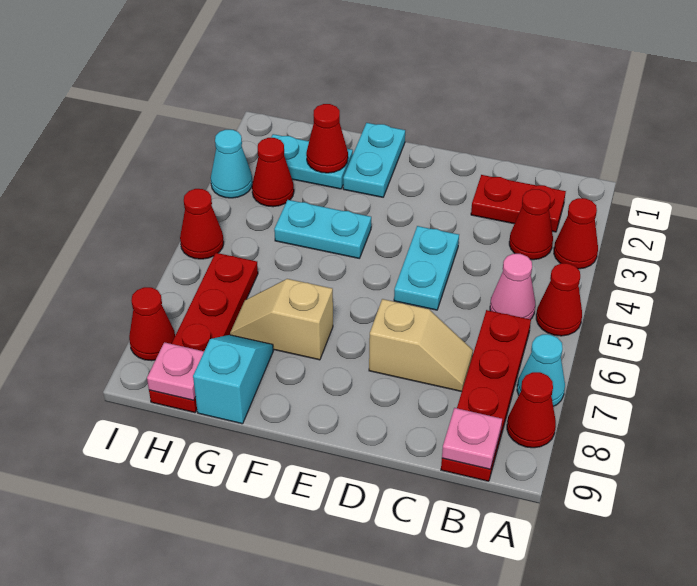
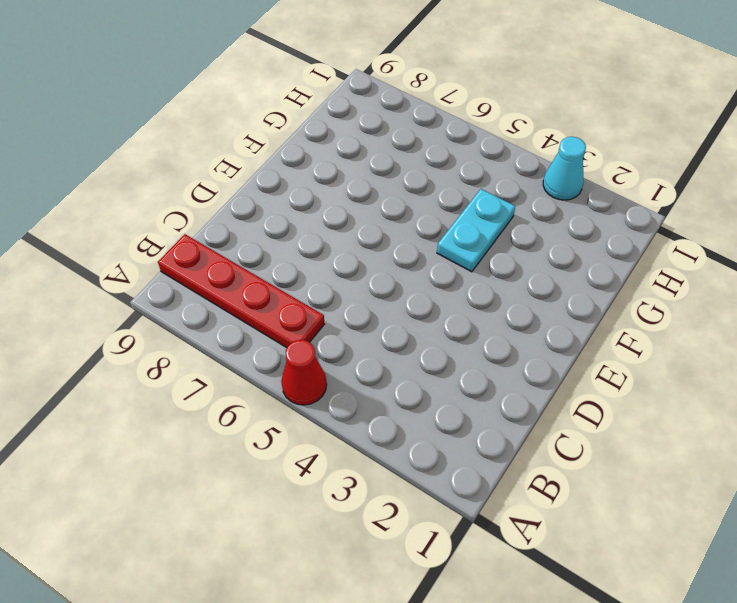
none -> red cone A3 level 1
none -> cyan cone A7 level 1
none -> red cone A8 level 1

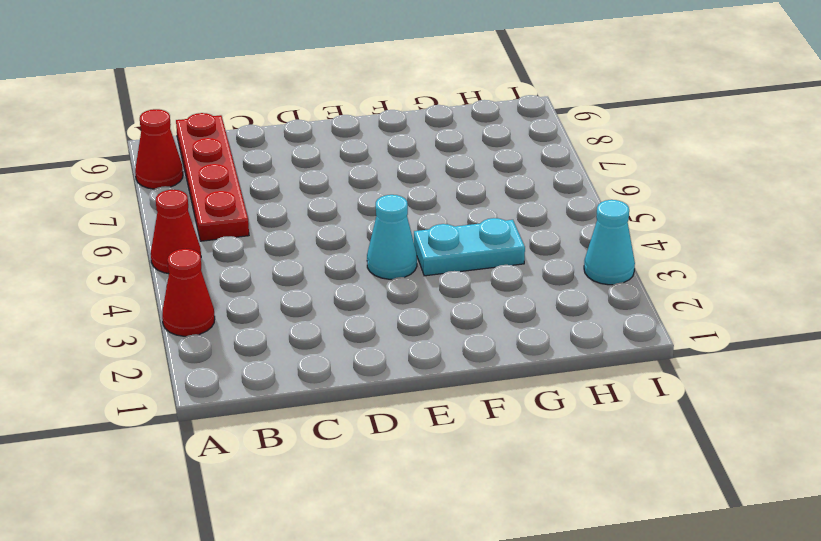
cyan cone E4 level 1 -> cyan cone A7 level 1
none -> red plate B2:C2 level 1
none -> red cone B3 level 1
none -> pink cone B5 level 1

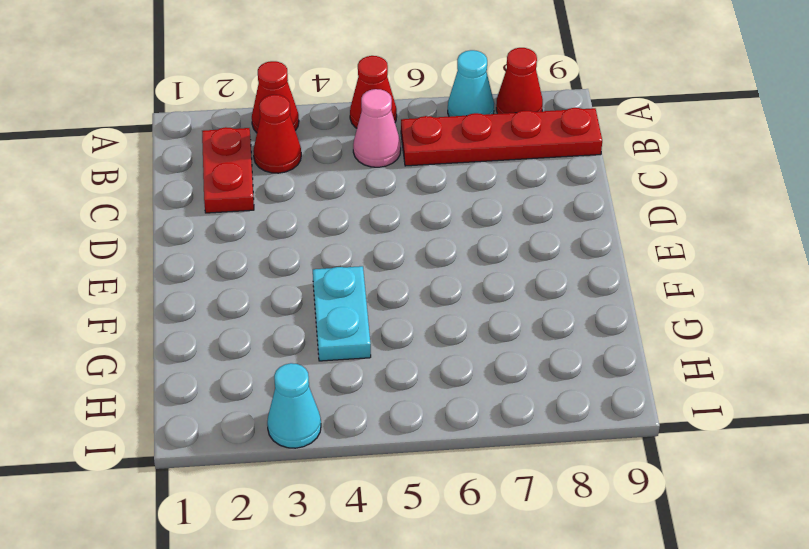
none -> tan slope C7:D7 level 1 top D
none -> cyan plate D4:D5 level 1
none -> cyan plate F1:F2 level 1

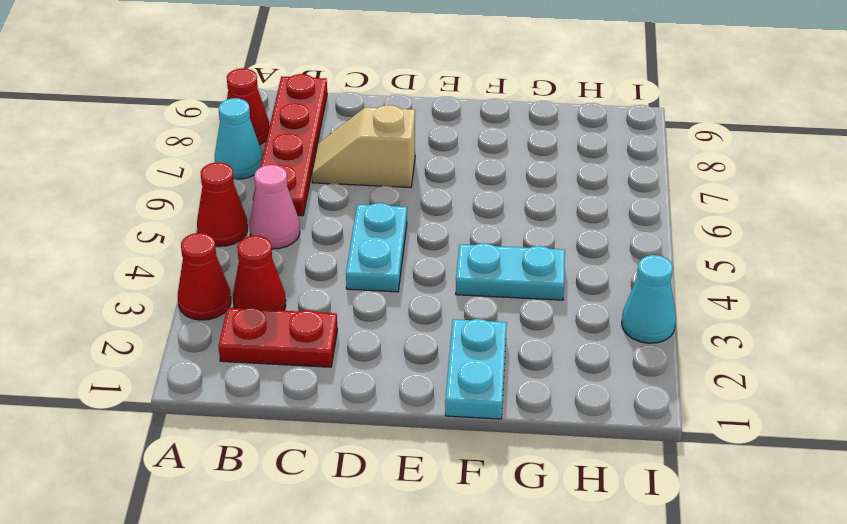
none -> tan slope F7:G7 level 1 top F
none -> cyan plate G2:H2 level 1
none -> cyan slope G8:G9 level 1 top 9

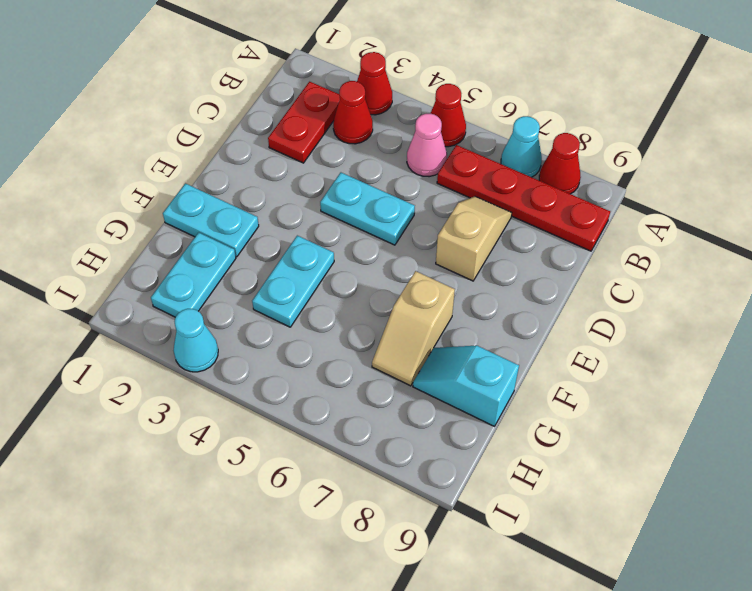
none -> red cone H3 level 1
none -> red plate H6:H9 level 1
none -> red cone I5 level 1

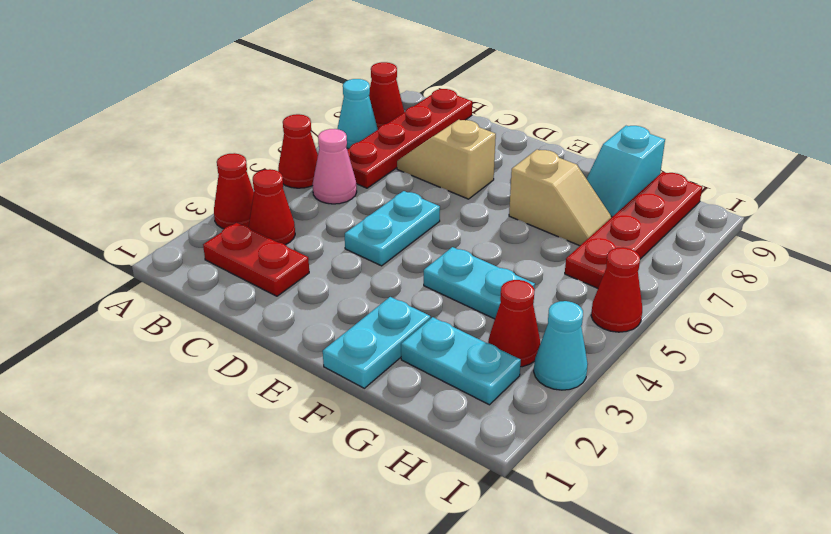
none -> red cone I8 level 1
none -> pink plate B9 level 2
none -> red cone G2 level 2

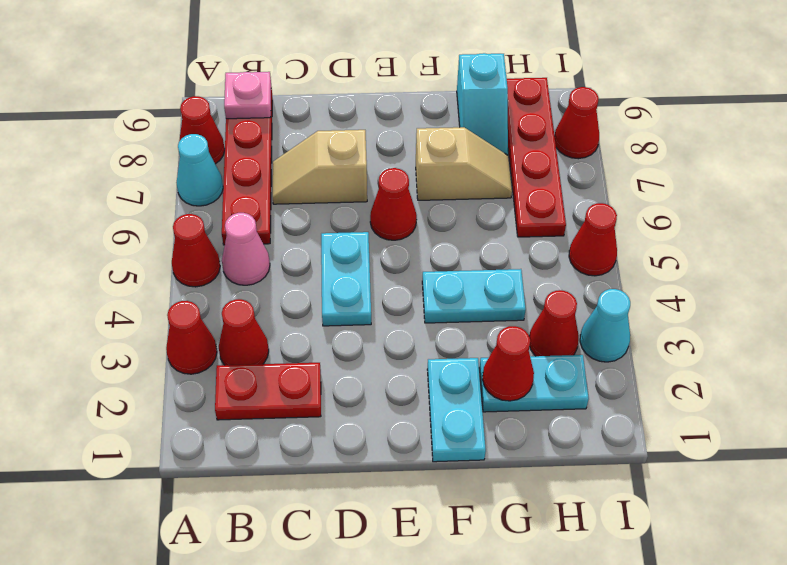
red cone E6 level 1 -> none
none -> pink plate H9 level 2

